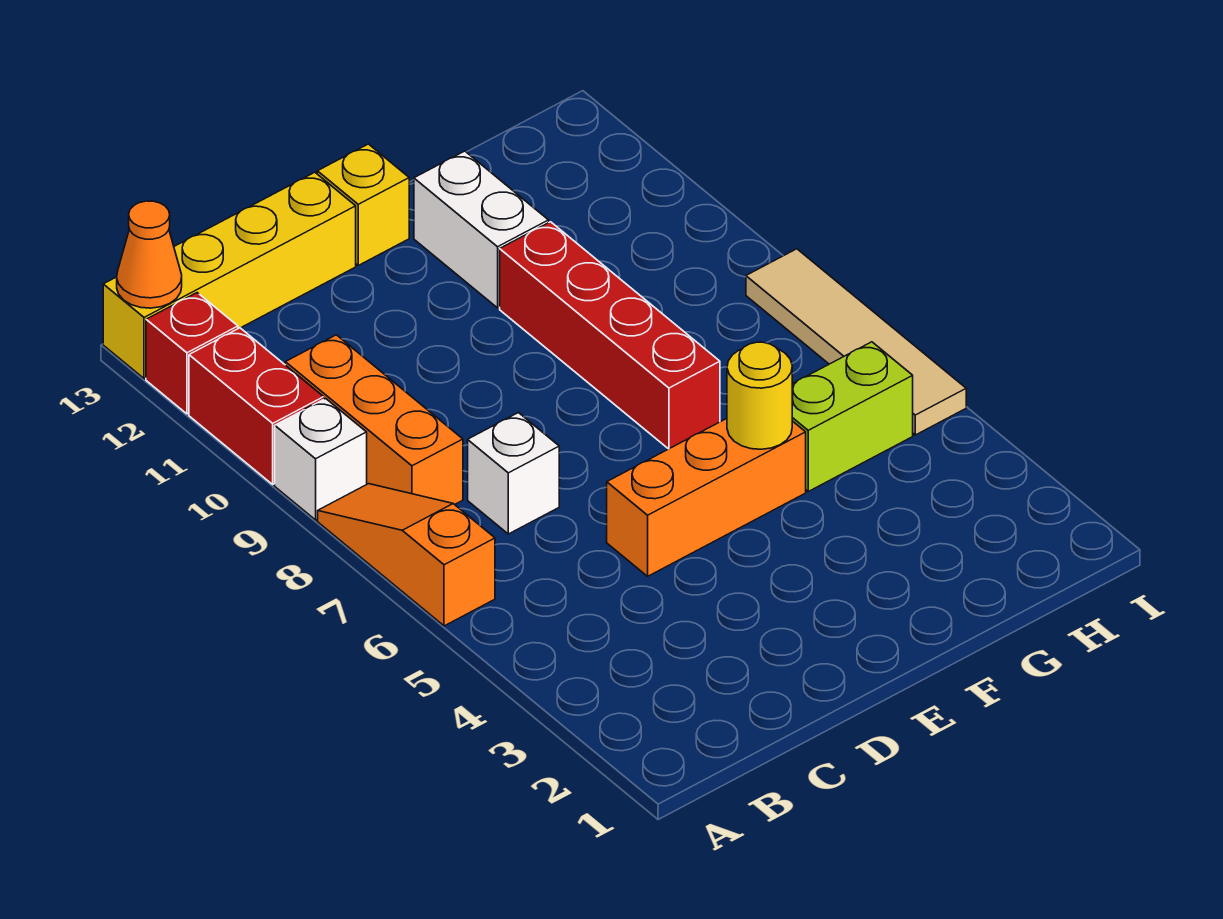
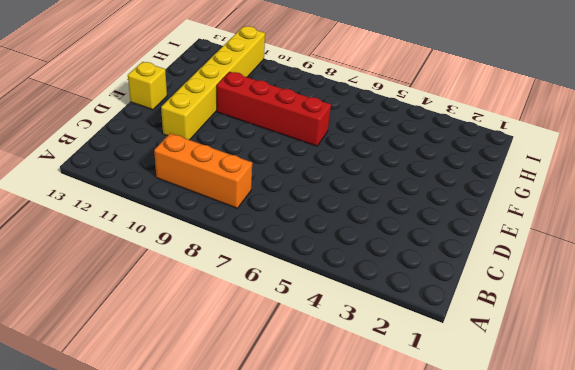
yellow brick D11:I11 level 1 -> white brick F11:F12 level 1
none -> orange slope A6:A8 level 1 top 6
none -> white brick A9 level 1
none -> red brick A10:A11 level 1

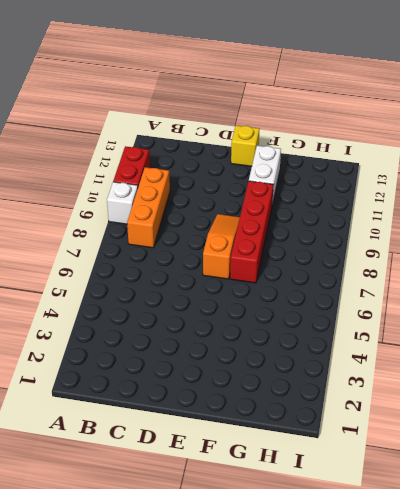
orange slope E7:E9 level 1 top 7 -> orange slope A6:A8 level 1 top 6
none -> red brick A12 level 1
none -> yellow brick A13:D13 level 1
none -> white brick C7 level 1

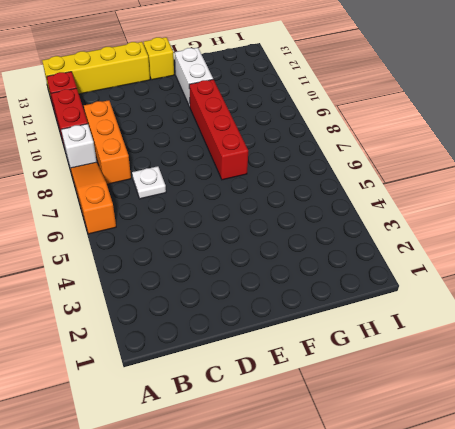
white plate C7 level 1 -> white brick C7 level 1
none -> orange brick D5:F5 level 1
none -> lime brick G5:H5 level 1
none -> tan tile I5:I8 level 1

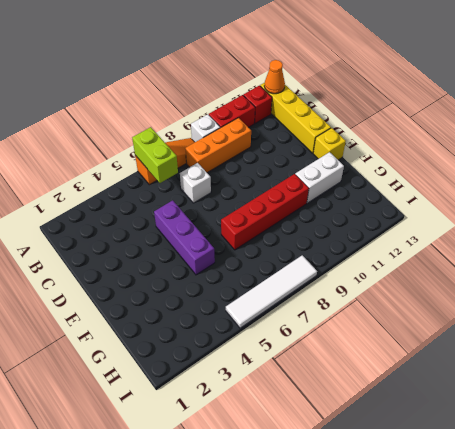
lime brick A6:B6 level 2 -> lime brick G5:H5 level 1
purple brick D5:F5 level 1 -> orange brick D5:F5 level 1
white tile I5:I8 level 1 -> tan tile I5:I8 level 1
none -> yellow round brick F5 level 2

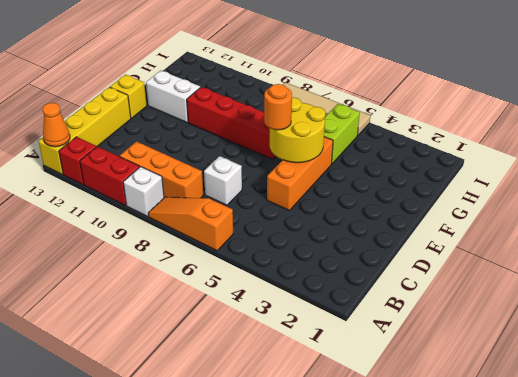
yellow round brick E5:F6 level 2 -> yellow round brick F5 level 2
orange round brick E6 level 3 -> none

